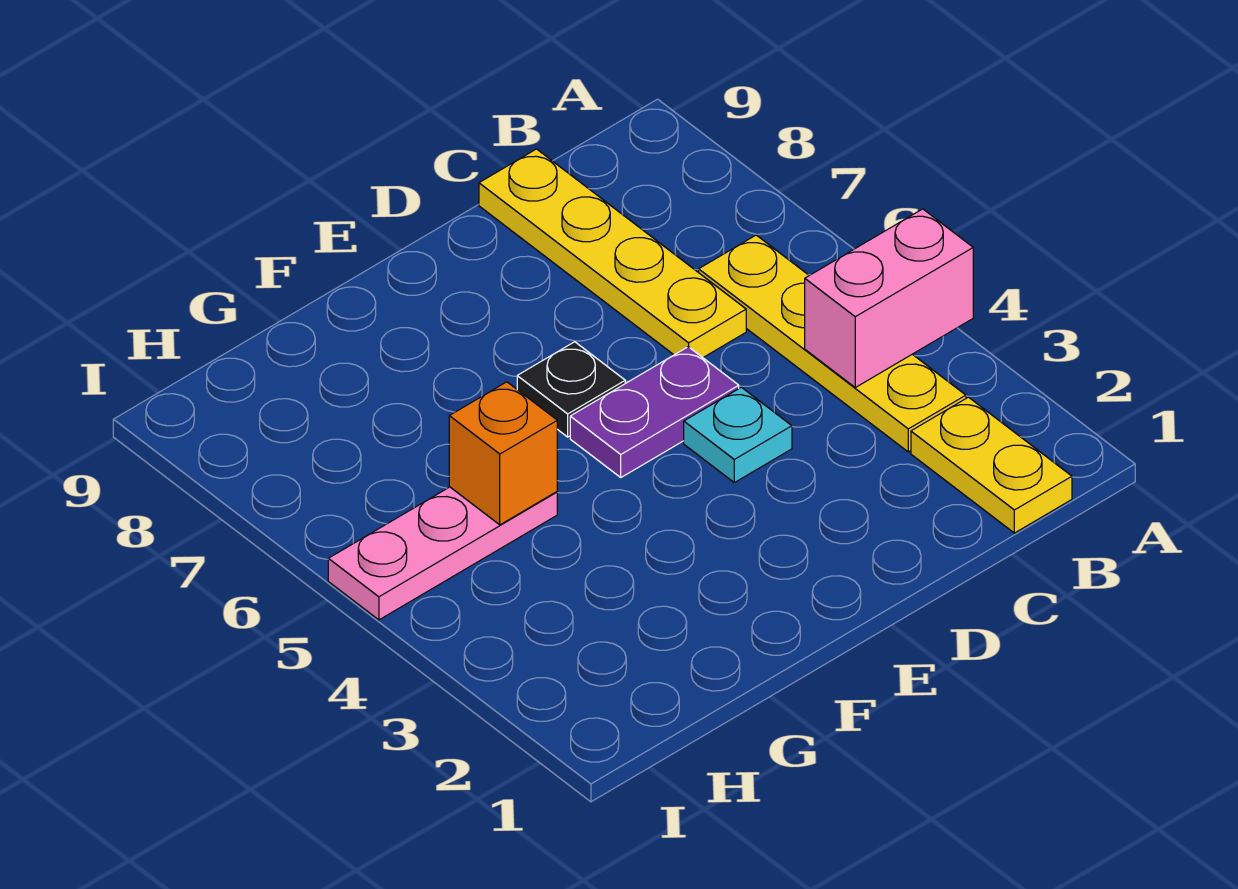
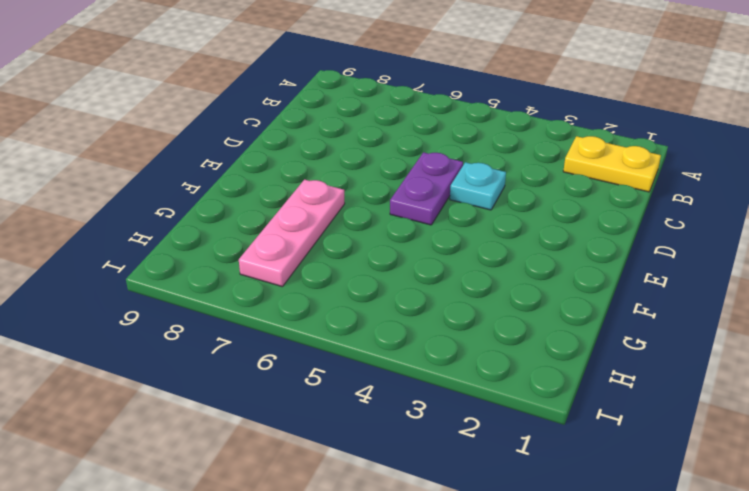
pink plate F7:H7 level 1 -> pink plate G5:I5 level 1
none -> yellow plate B3:B6 level 1
none -> yellow plate C6:C9 level 1

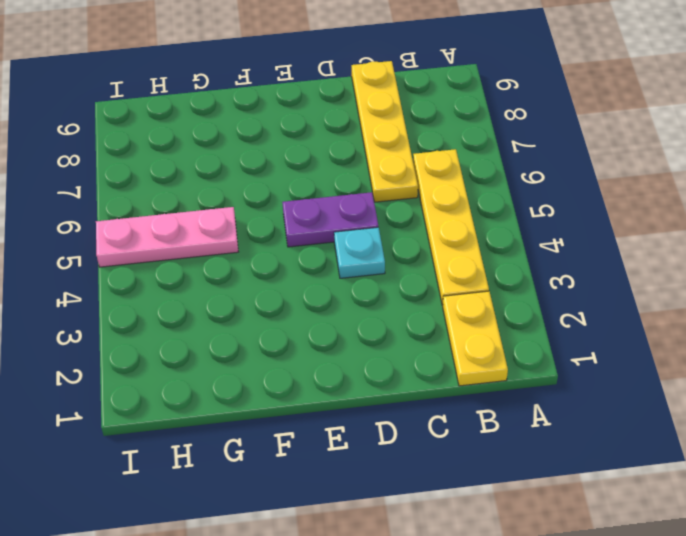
none -> black plate E6 level 1
none -> pink brick A4:B4 level 2

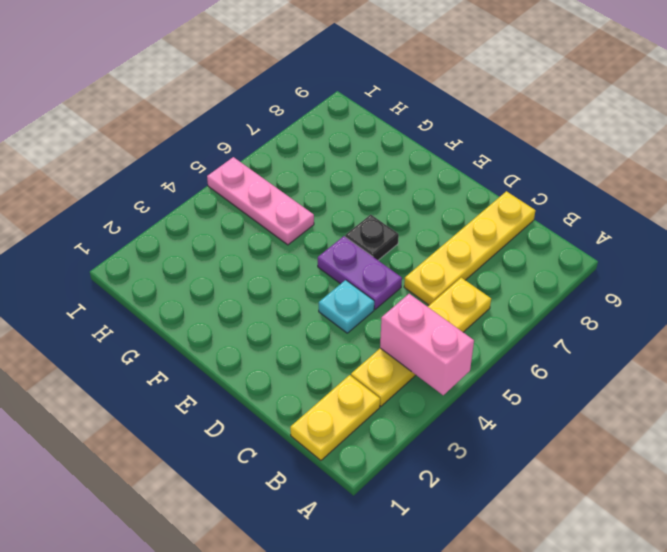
none -> orange brick G5 level 2

